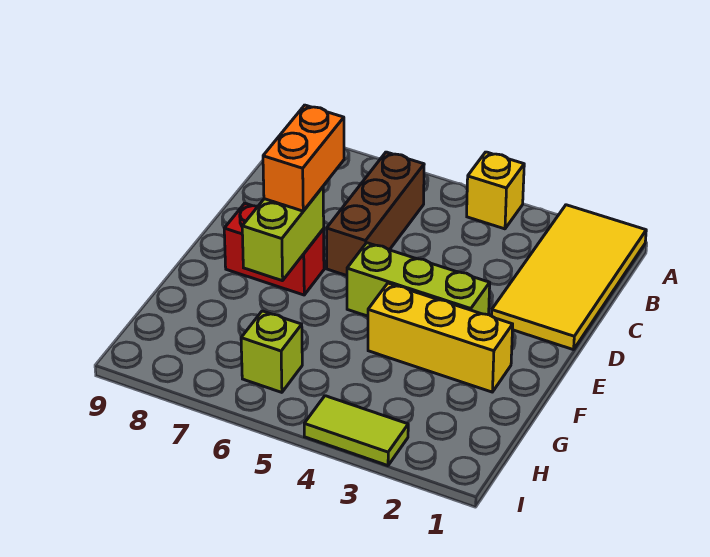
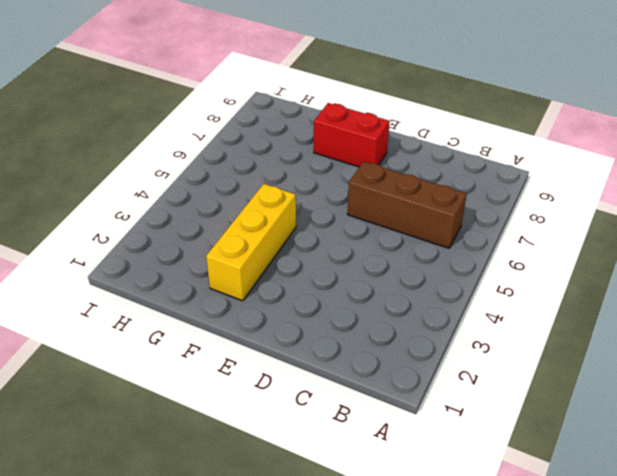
red brick E8:F8 level 1 -> red brick E7:E8 level 1
none -> yellow tile A1:D2 level 1
none -> yellow brick A4 level 1

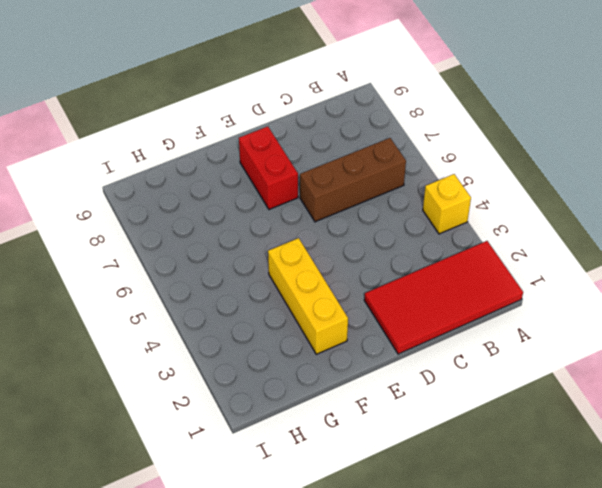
red tile A1:D2 level 1 -> yellow tile A1:D2 level 1
none -> lime brick E3:E5 level 1
none -> lime brick H6 level 1

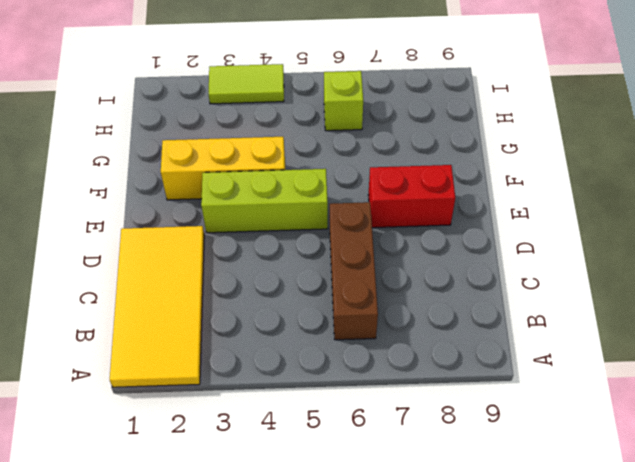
none -> yellow brick A4 level 1
none -> lime brick E7:F7 level 2

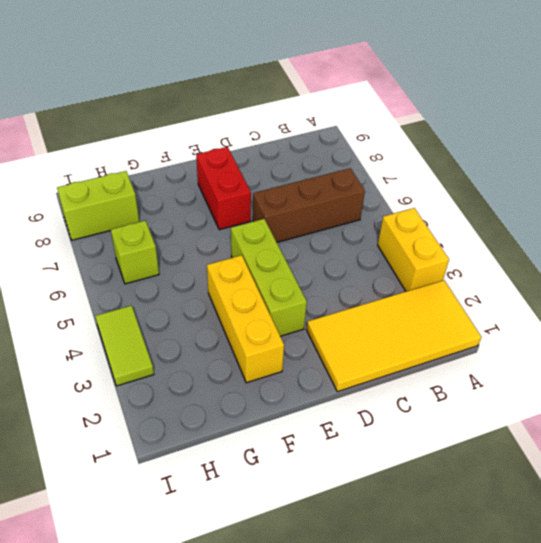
yellow brick A3:A4 level 1 -> yellow brick A4 level 1
lime brick H8:I8 level 1 -> lime brick E7:F7 level 2
none -> orange brick D7:E7 level 3

